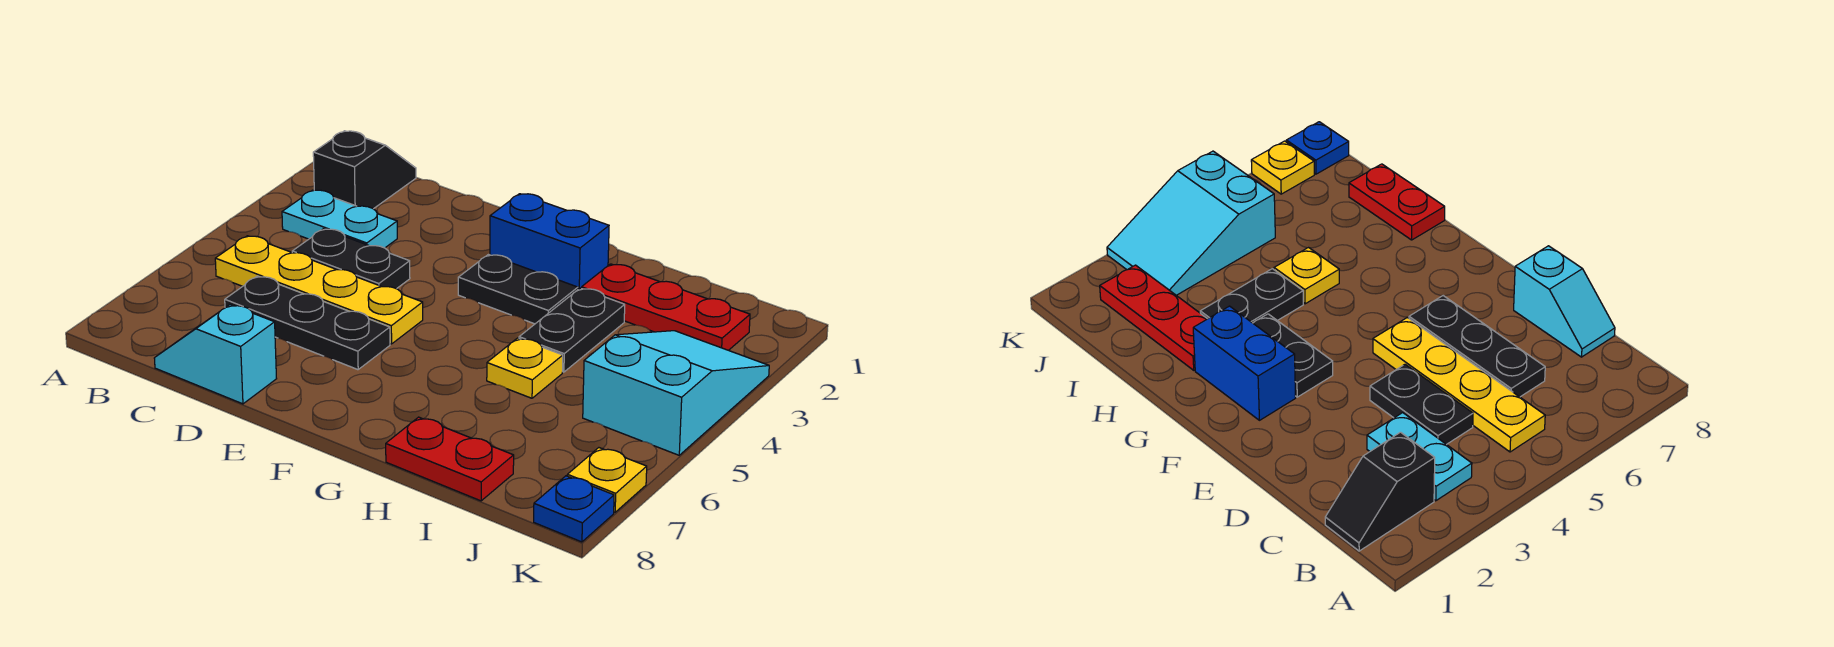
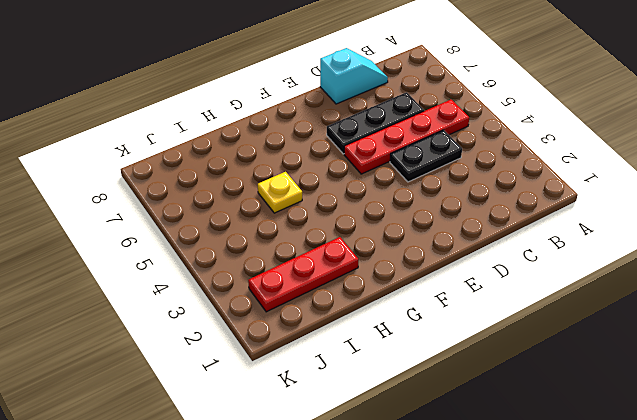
red plate B5:E5 level 1 -> yellow plate B5:E5 level 1
none -> black slope B1:B2 level 1 top 2
none -> cyan plate B3:C3 level 1
none -> blue brick F2:G2 level 1

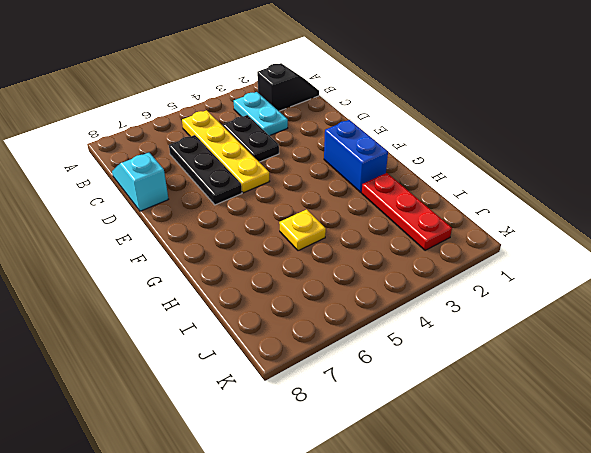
none -> black plate F3:G3 level 1
none -> black plate H3:H4 level 1
none -> red plate H8:I8 level 1

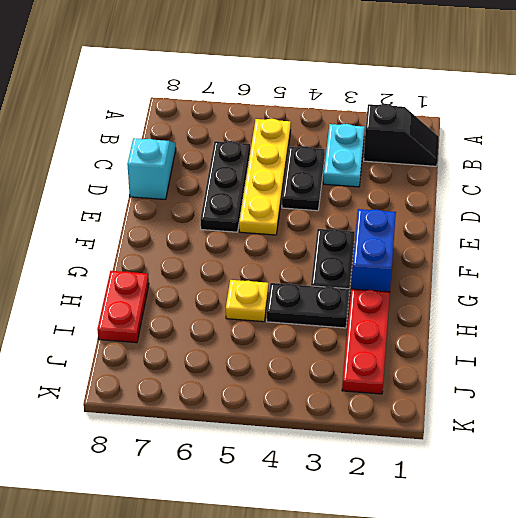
none -> cyan slope J3:K5 level 1 top 5
none -> yellow plate K7 level 1
none -> blue plate K8 level 1

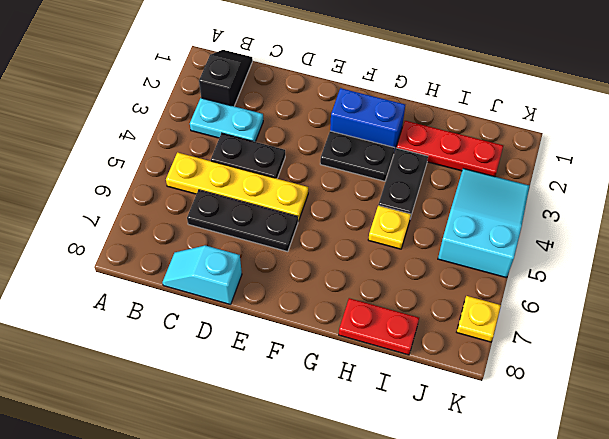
none -> blue plate K8 level 1

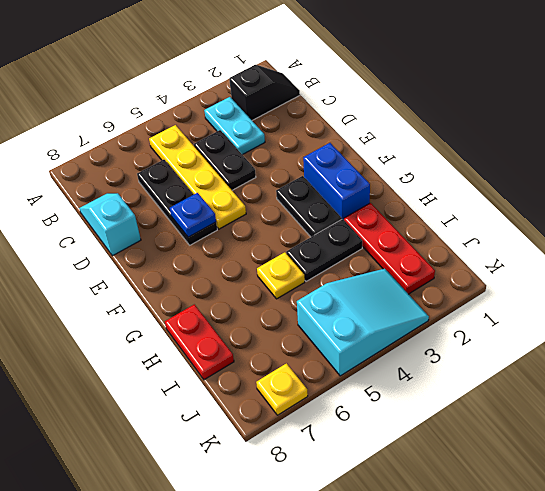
blue plate E6 level 2 -> blue plate K8 level 1

